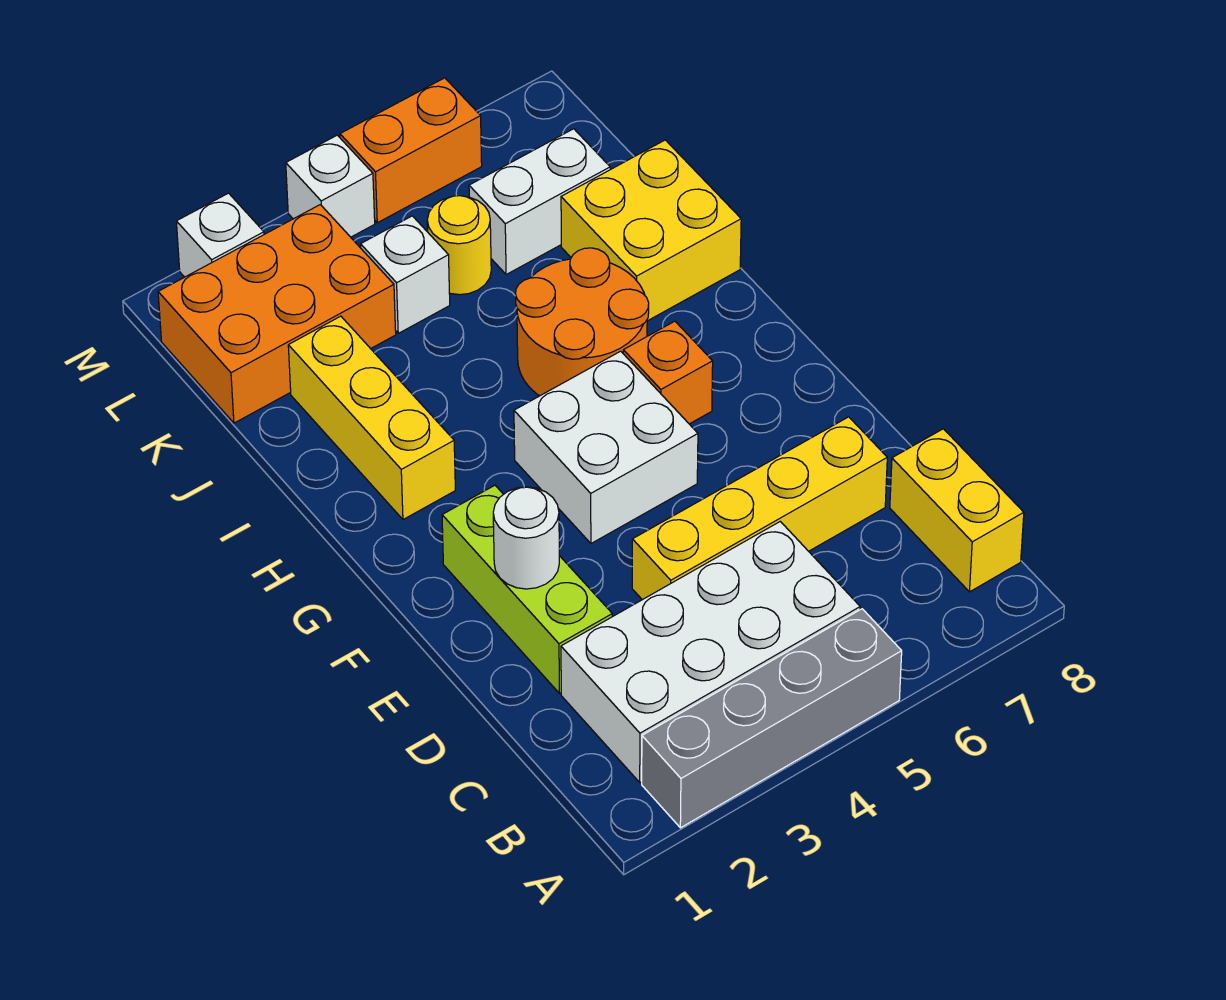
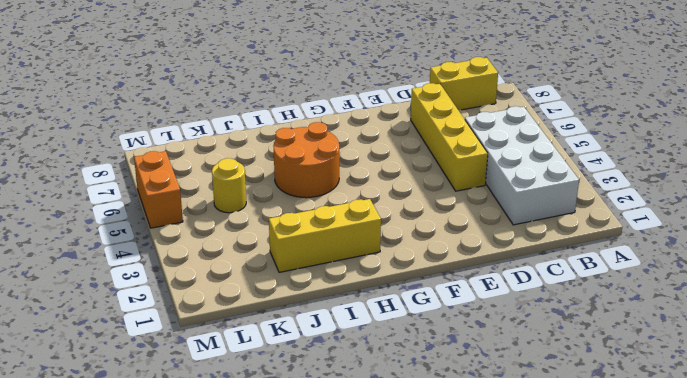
none -> grey brick A2:A5 level 1
none -> lime brick D2:F2 level 1
none -> white brick F4:G5 level 1

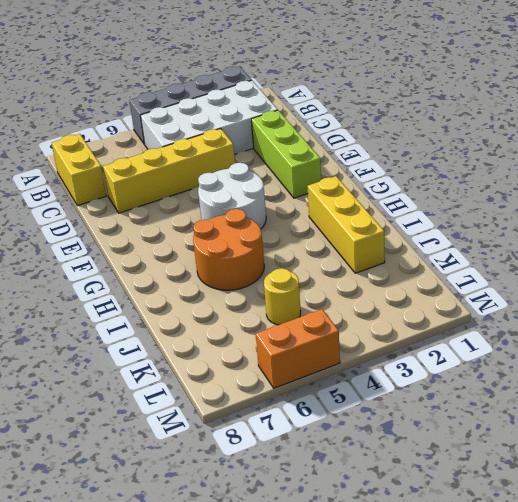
white round brick F4:G5 level 1 -> white brick F4:G5 level 1
none -> orange brick G6 level 1
none -> yellow brick I7:J8 level 1
none -> orange brick K1:L3 level 1

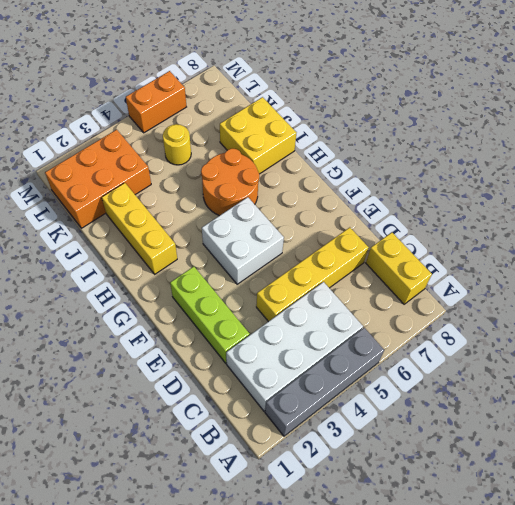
none -> orange brick G6 level 1
none -> white brick K4 level 1
none -> white brick K6:K7 level 1

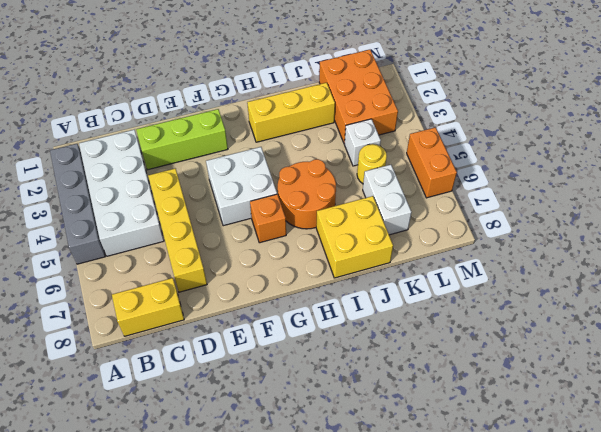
none -> white brick M2 level 1
none -> white brick M4 level 1
none -> white round brick E2 level 2

